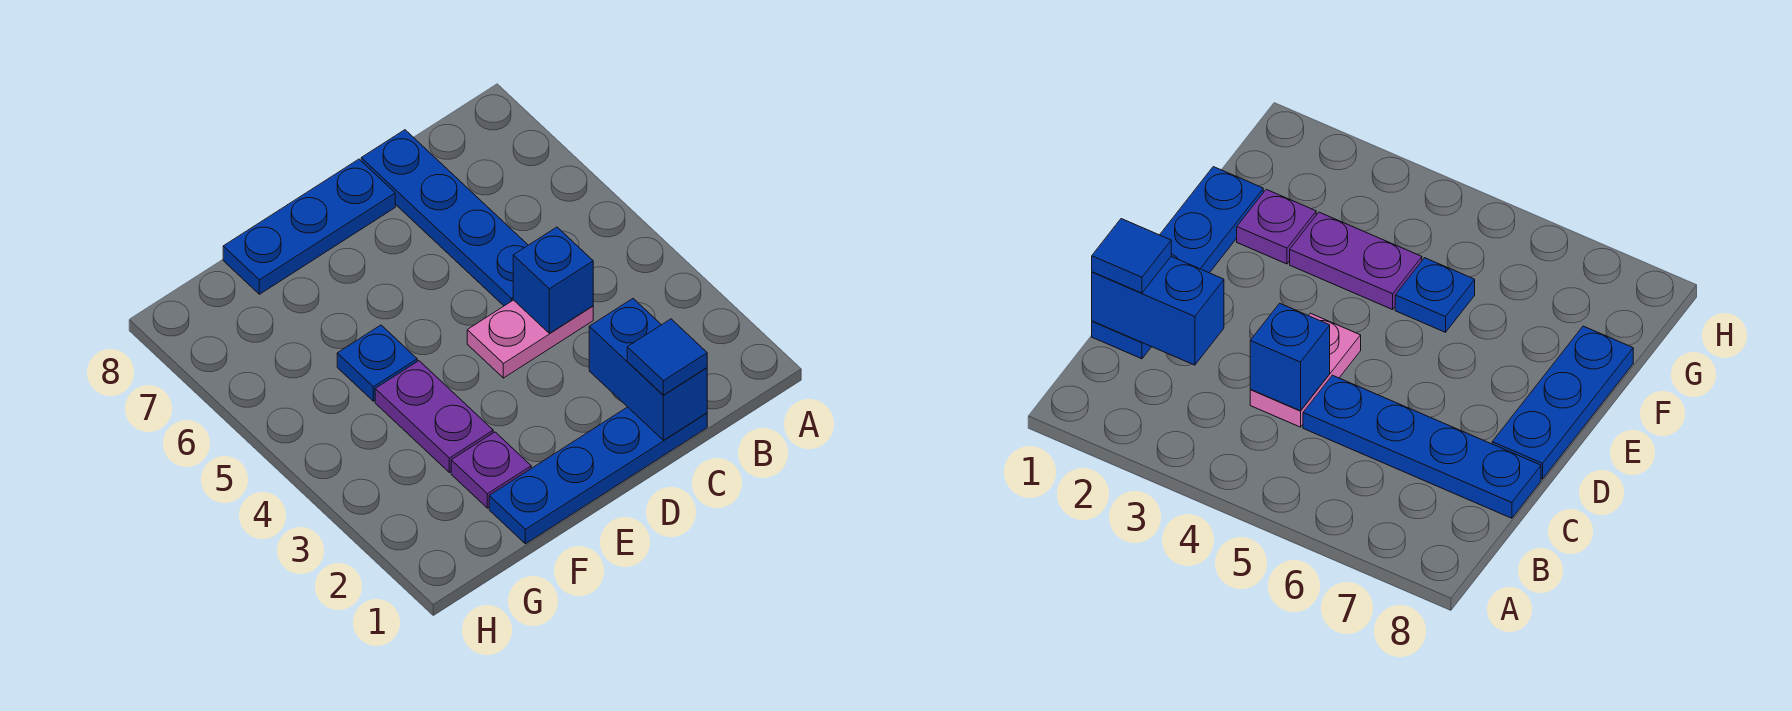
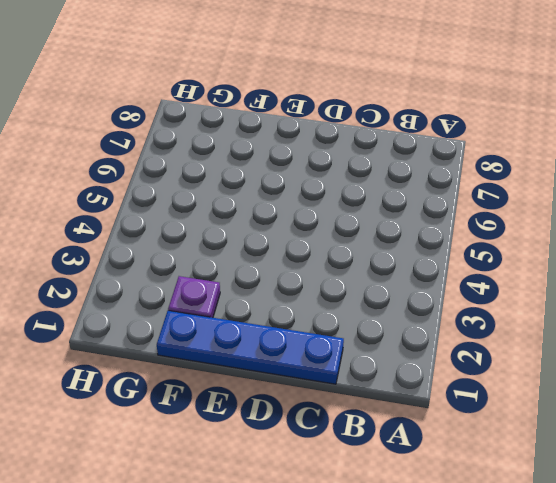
none -> pink plate C4:D4 level 1
none -> blue plate C5:C8 level 1

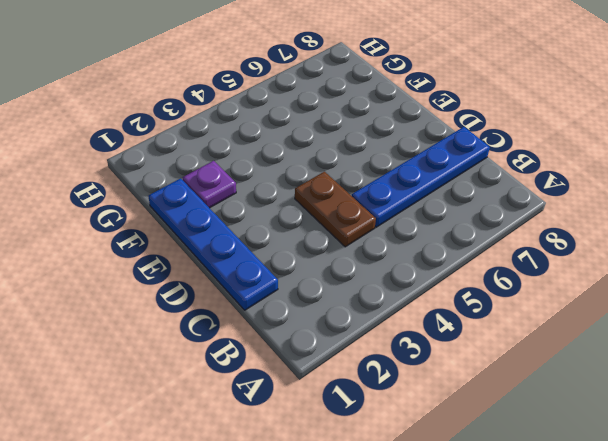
brown plate C4:D4 level 1 -> pink plate C4:D4 level 1
none -> blue plate D8:F8 level 1
none -> purple plate F3:F4 level 1

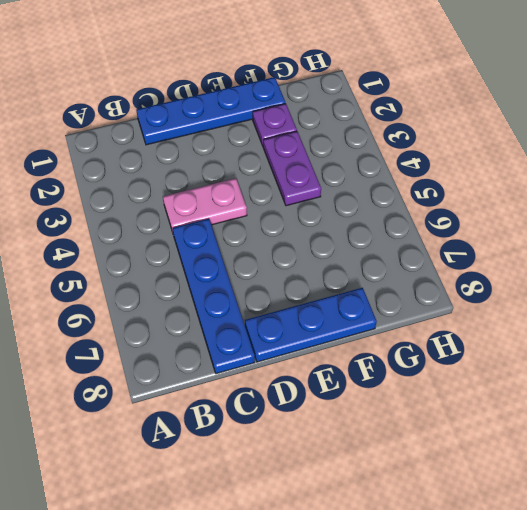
none -> blue plate F5 level 1
none -> blue brick C1:C2 level 2

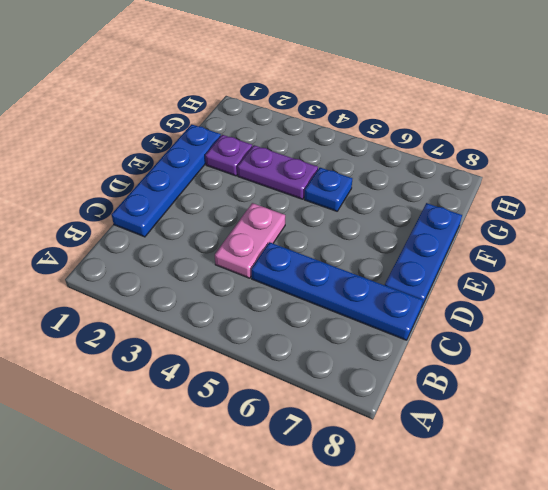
none -> blue brick C1:C2 level 2
none -> blue brick C4 level 2

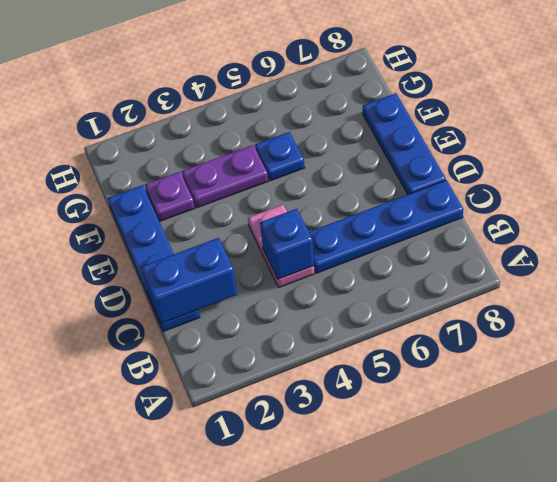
none -> blue tile C1 level 3

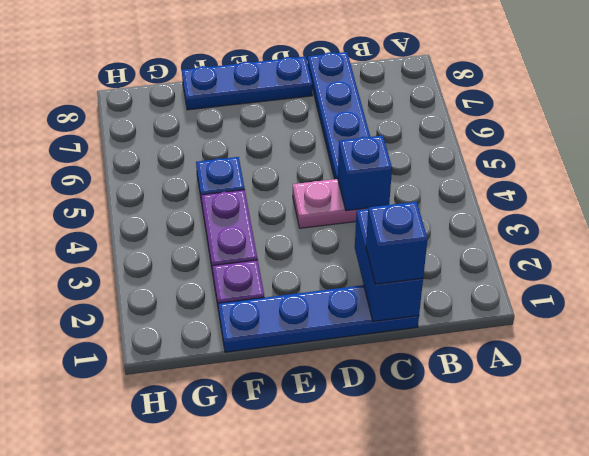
blue brick C1 level 3 -> blue tile C1 level 3

